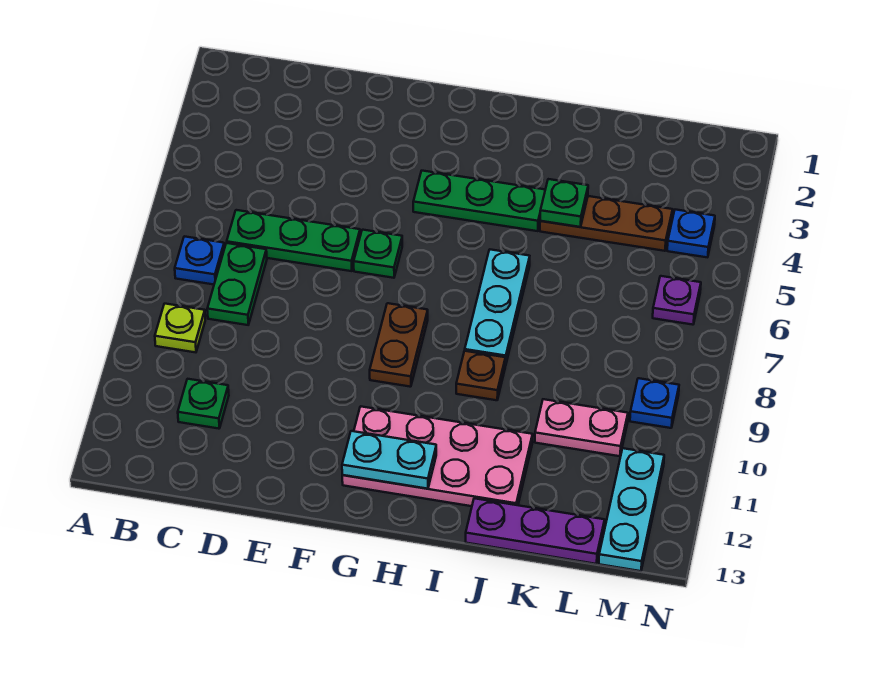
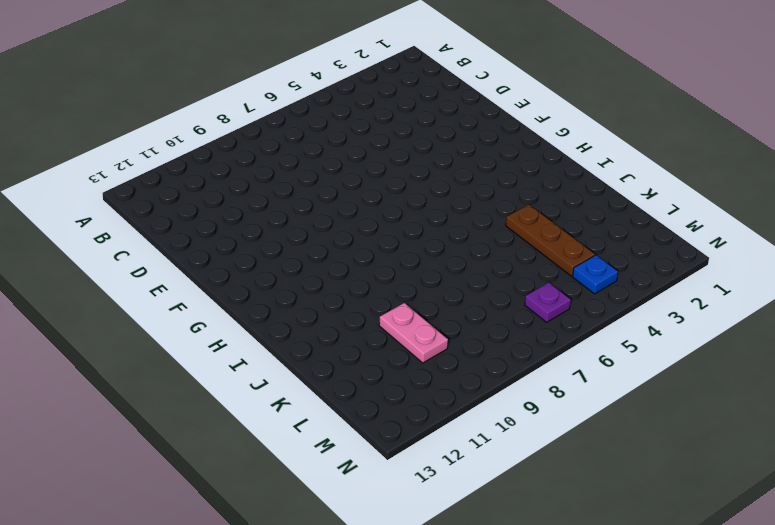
none -> blue plate B7 level 1
none -> lime plate B9 level 1
none -> green plate C6:E6 level 1

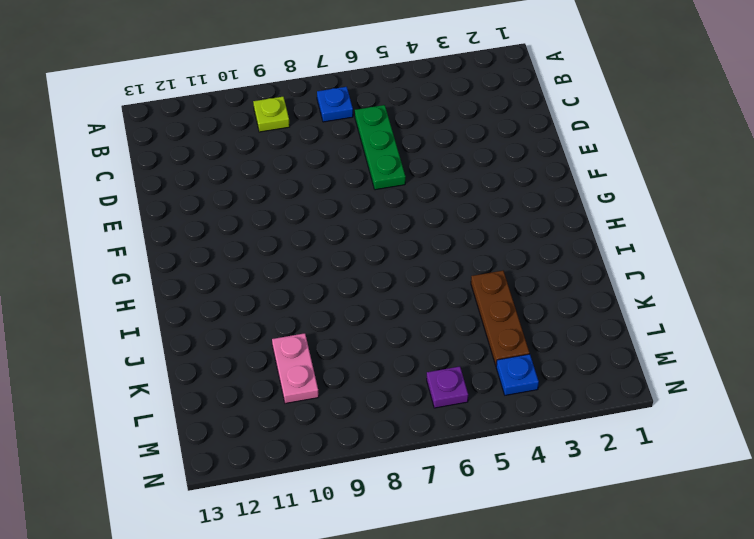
none -> green plate C7:C8 level 1
none -> green plate C11 level 1
none -> green plate F6 level 1

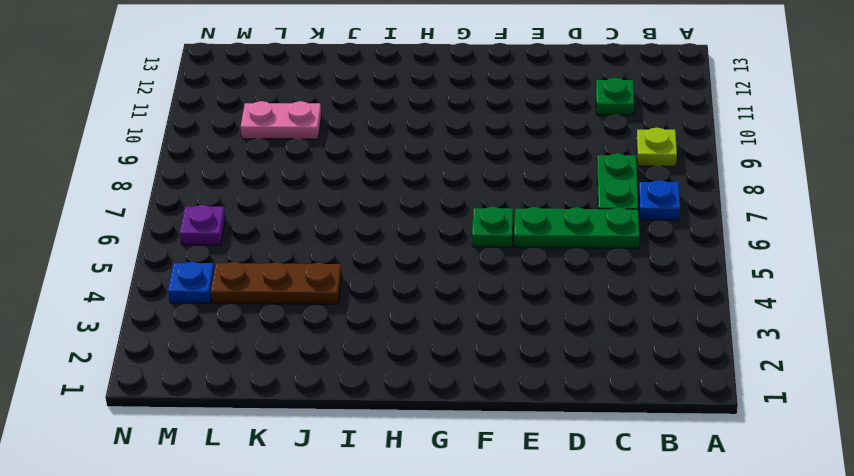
none -> green plate G4:I4 level 1
none -> brown plate G8:G9 level 1
none -> pink plate G11:J12 level 1

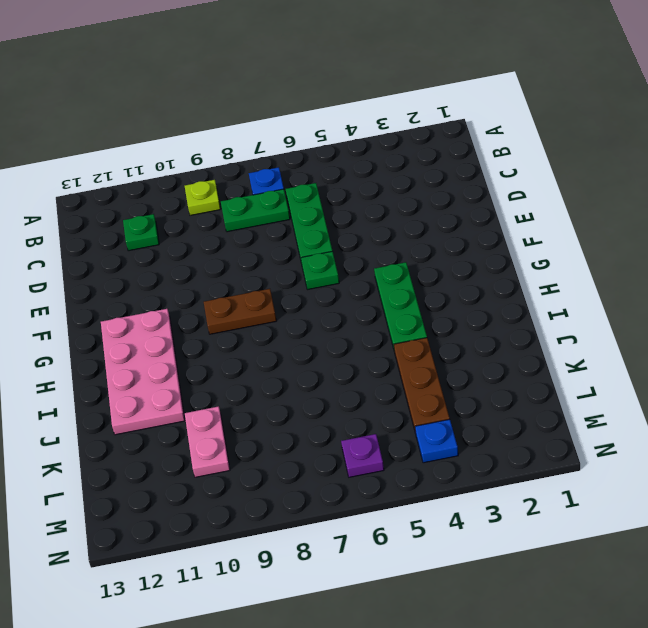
none -> cyan plate I6:I8 level 1
none -> brown plate I9 level 1
none -> purple plate J13:L13 level 1

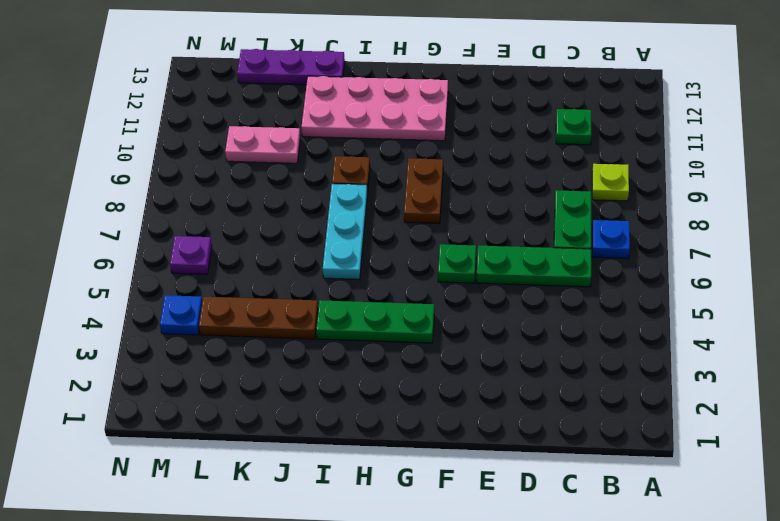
none -> blue plate M9 level 1
none -> cyan plate M11:M13 level 1
none -> cyan plate G12:H12 level 2

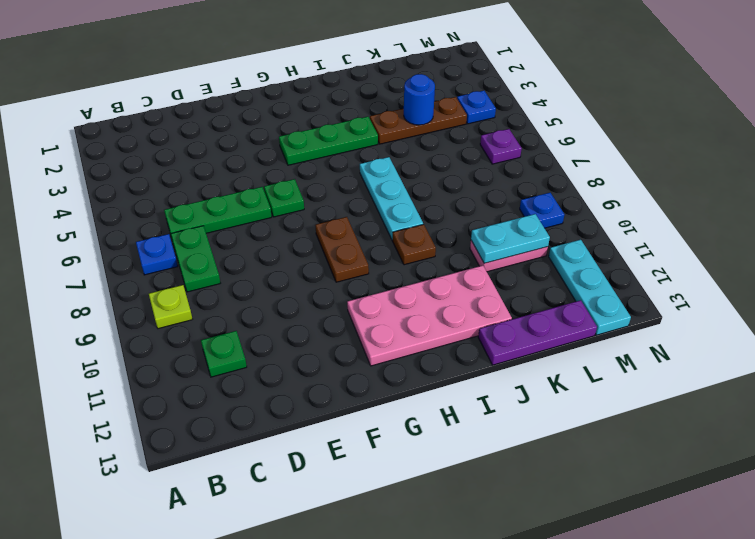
blue round brick K4 level 2 -> none
cyan plate K10:L10 level 2 -> cyan plate G12:H12 level 2
none -> green plate J4 level 2

